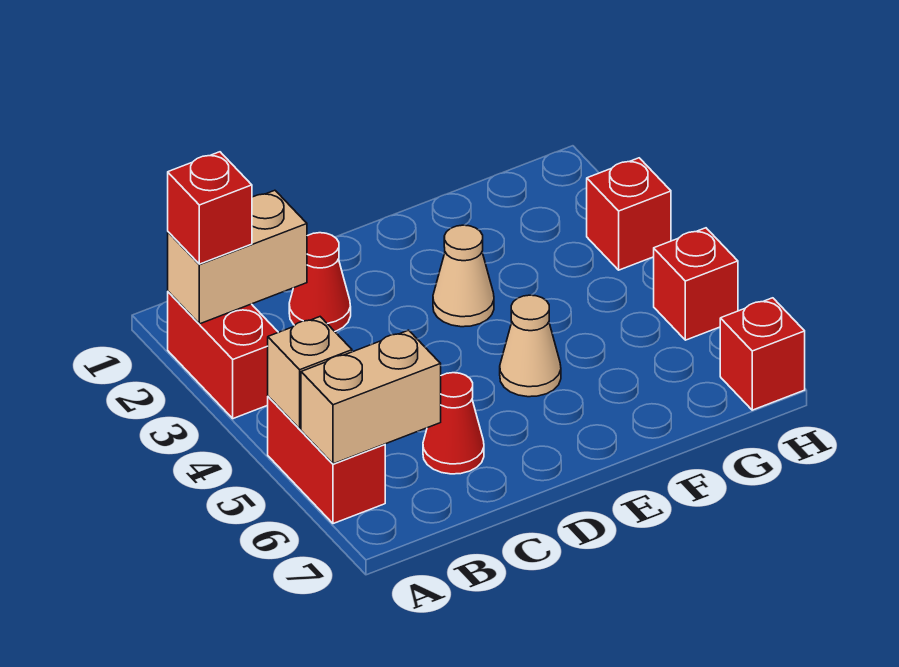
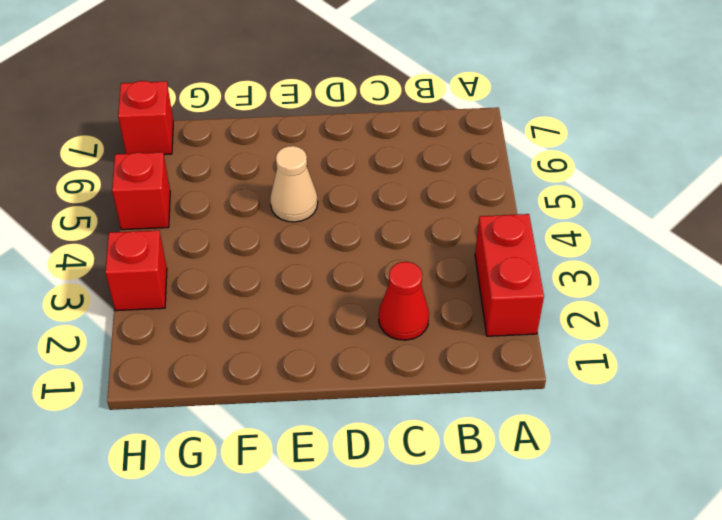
none -> red brick A5:A6 level 1
none -> red cone C6 level 1
none -> tan cone E3 level 1

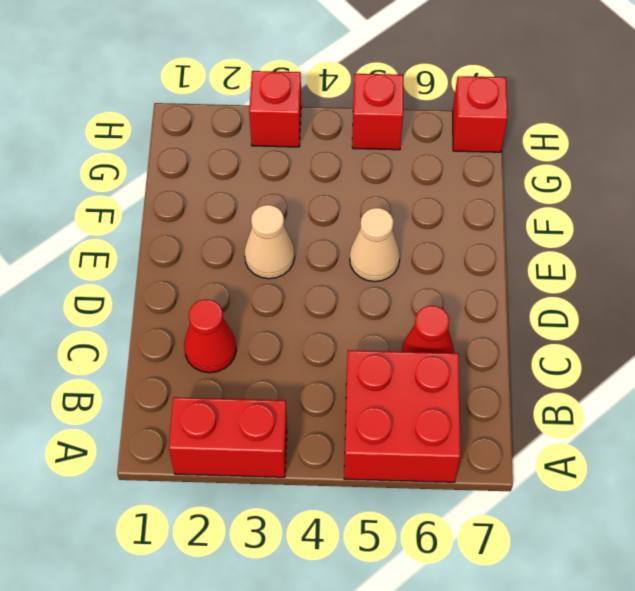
red brick A5:B6 level 1 -> red brick A5:A6 level 1
none -> tan brick A2:B2 level 2
none -> tan brick A5 level 2
none -> tan brick A6:B6 level 2

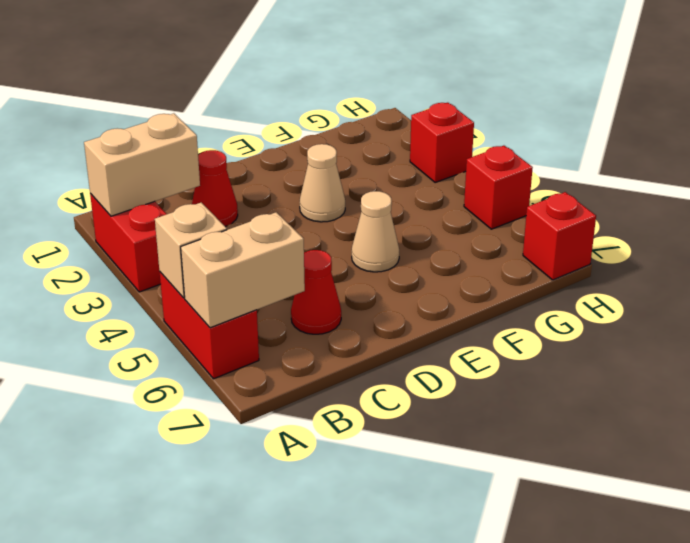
none -> red brick A2 level 3

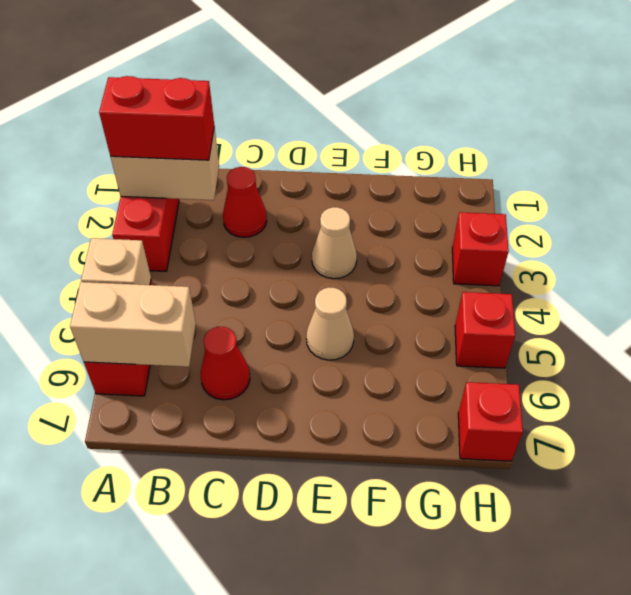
red brick A2:B2 level 3 -> red brick A2 level 3

